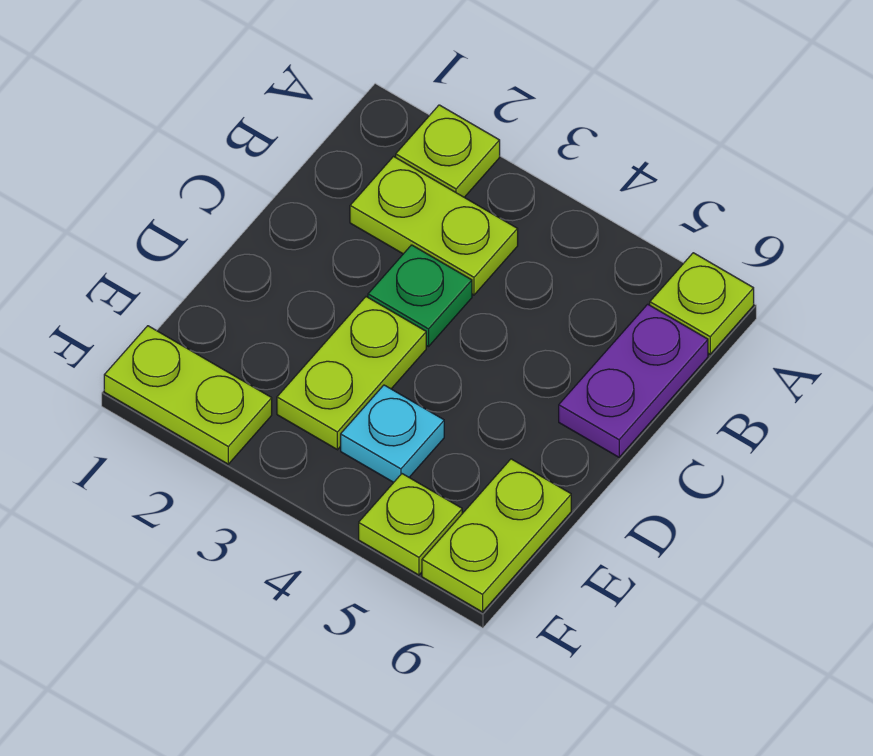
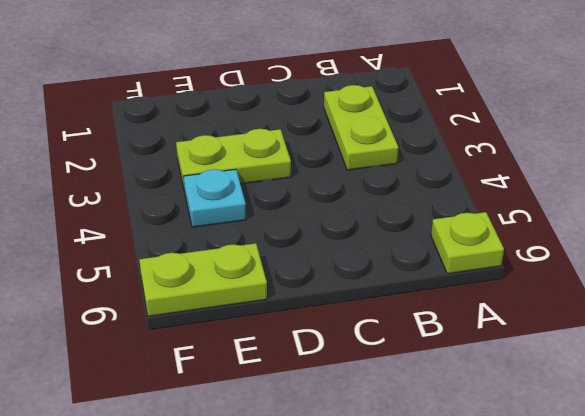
none -> lime plate A2 level 1
none -> purple plate B6:C6 level 1

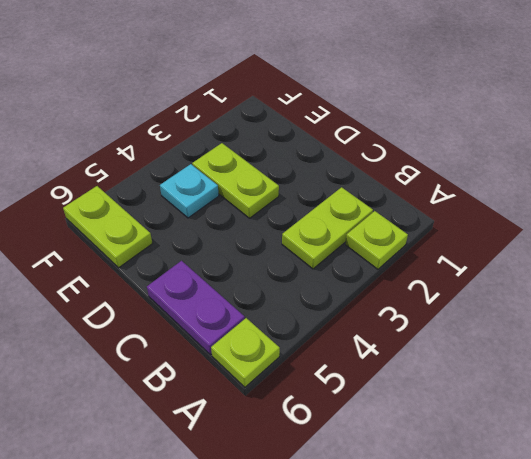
none -> green plate C3 level 1
none -> lime plate F1:F2 level 1

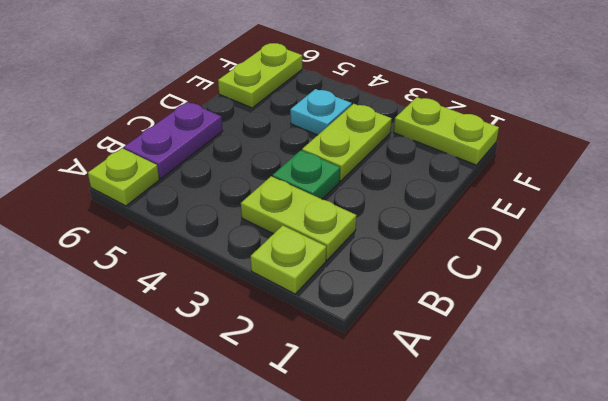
none -> lime plate F5 level 1

